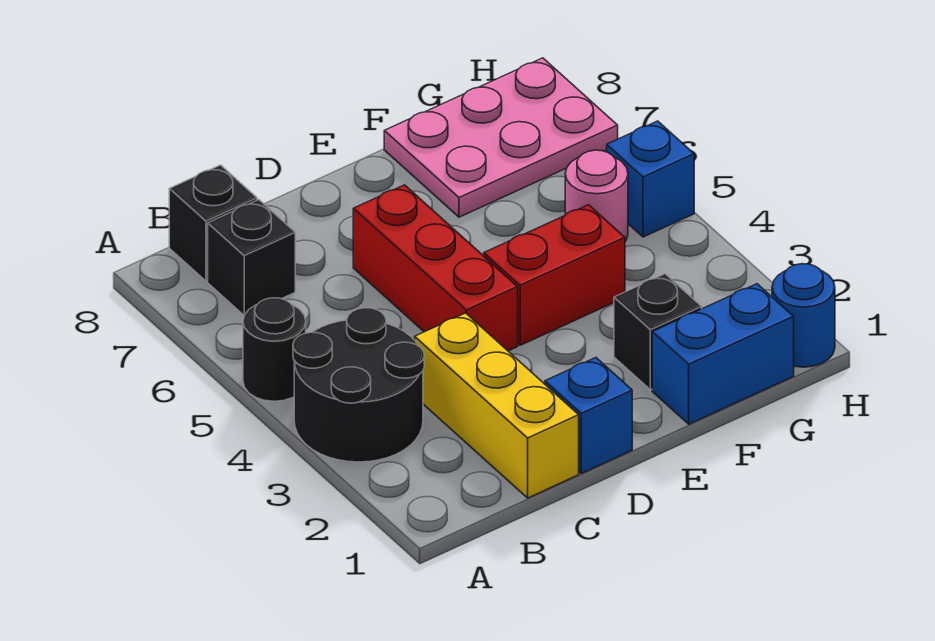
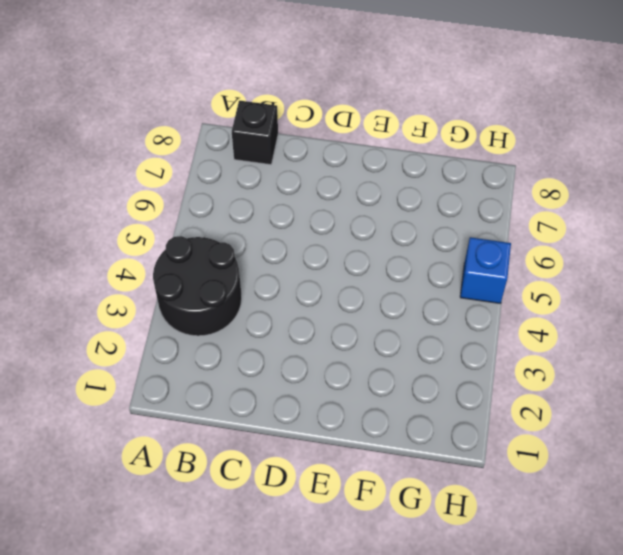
none -> black round brick A5 level 1
none -> black brick B7 level 1
none -> yellow brick C1:C3 level 1

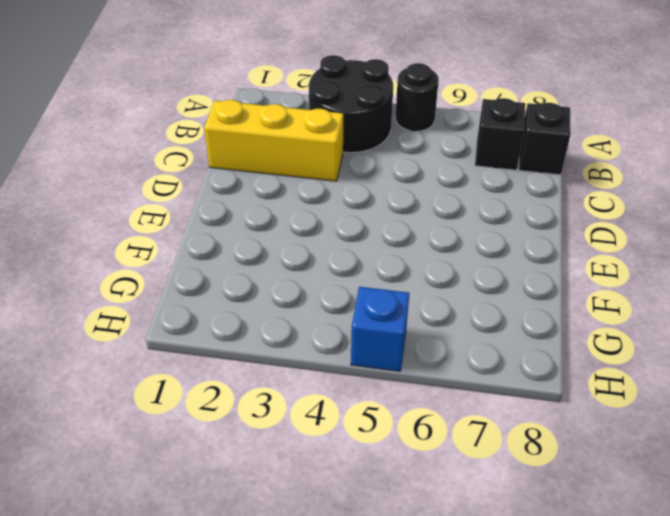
none -> blue brick D1 level 1
none -> red brick D4:D6 level 1
none -> red brick E4:F4 level 1

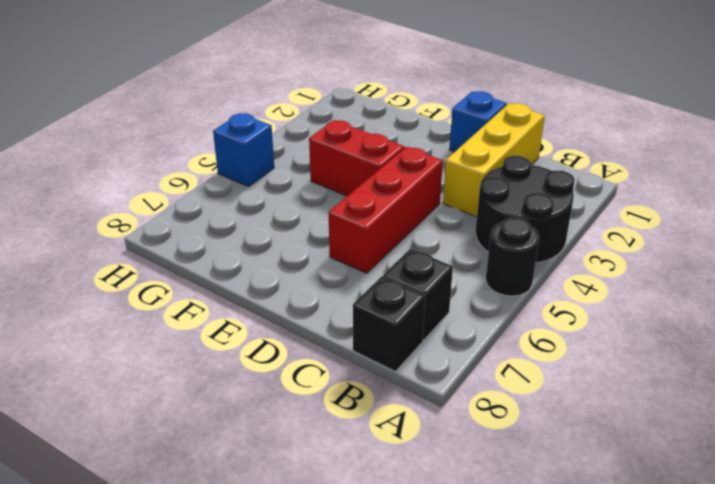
none -> blue brick F1:G1 level 1
none -> black brick F2 level 1
none -> pink plate F7:H8 level 1

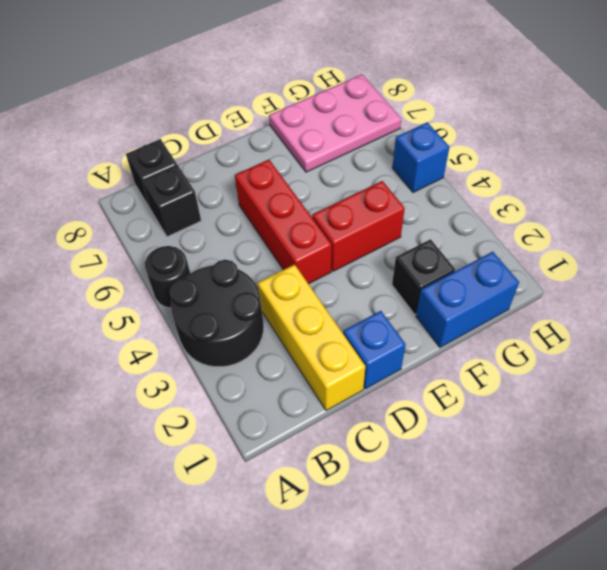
none -> pink round brick G5 level 1
none -> blue round brick H1 level 1

